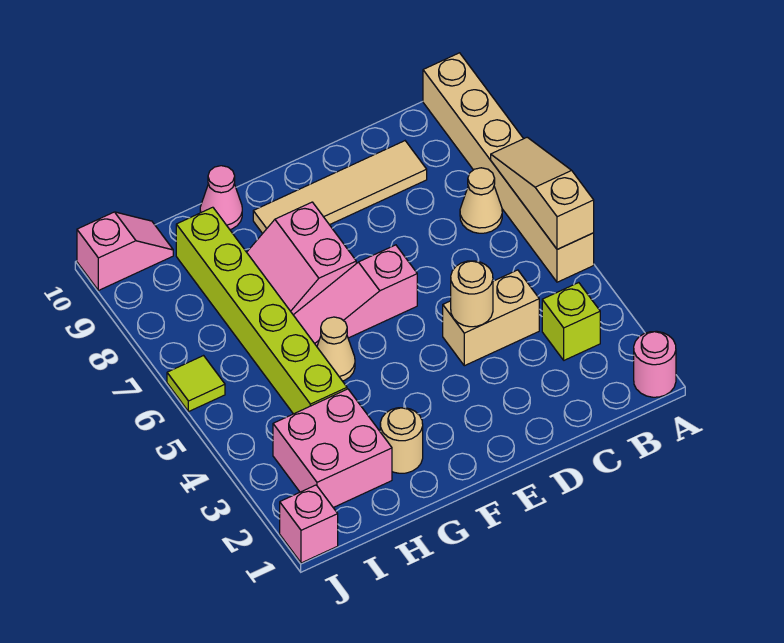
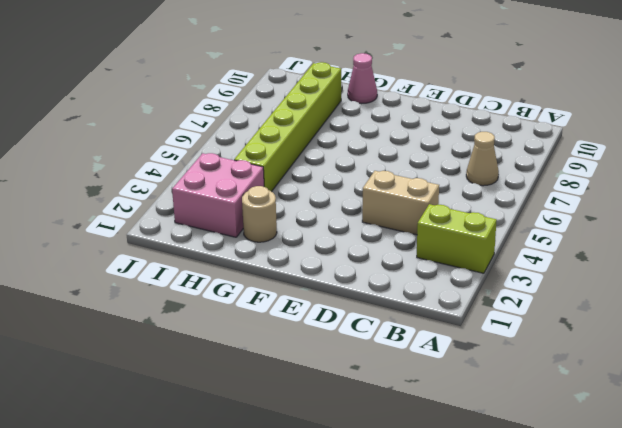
lime brick A3:B3 level 1 -> lime brick B3 level 1
none -> pink round brick A1 level 1
none -> tan brick A5:A10 level 1
none -> tan tile C9:F9 level 1

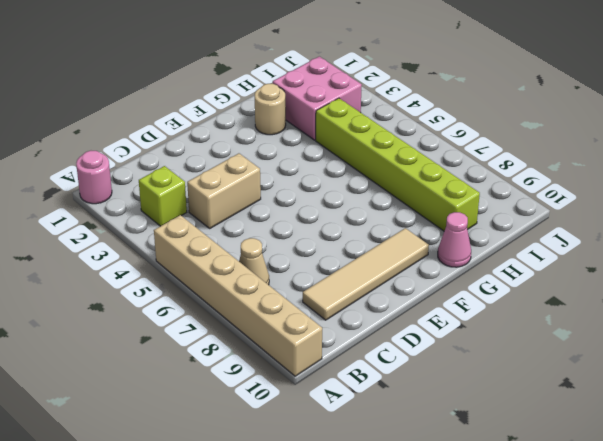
none -> pink slope E6:G6 level 1 top E
none -> pink slope F7:G8 level 1 top F
none -> tan cone G5 level 1

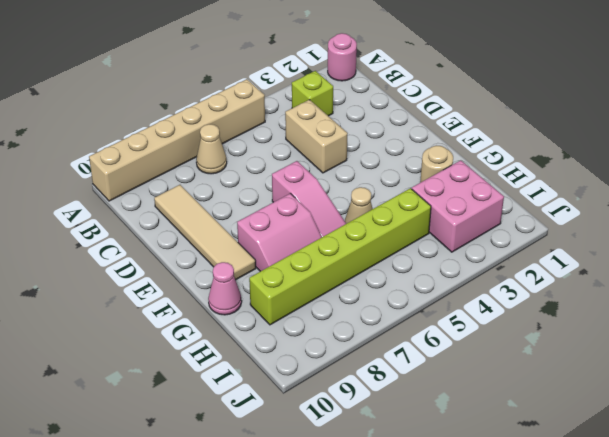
none -> pink slope I10:J10 level 1 top J
none -> pink brick J1 level 1
none -> lime tile J6 level 1

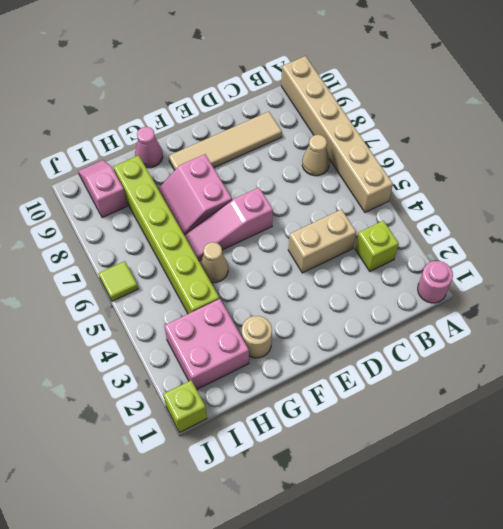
pink slope I9:I10 level 1 top 9 -> pink slope I10:J10 level 1 top J
lime brick J1 level 1 -> pink brick J1 level 1
none -> tan slope A5:A7 level 2 top 5
none -> tan round brick D4 level 2

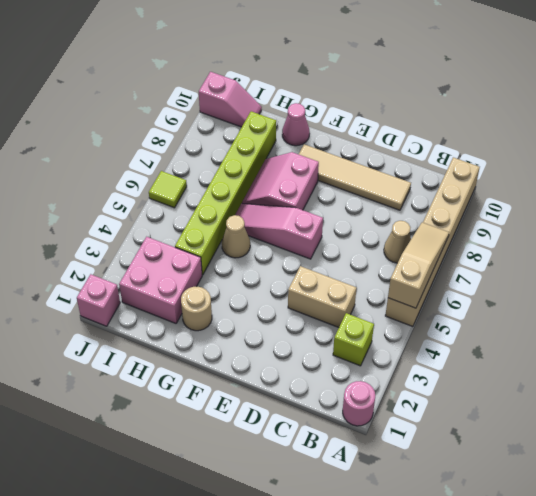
none -> tan round brick D4 level 2

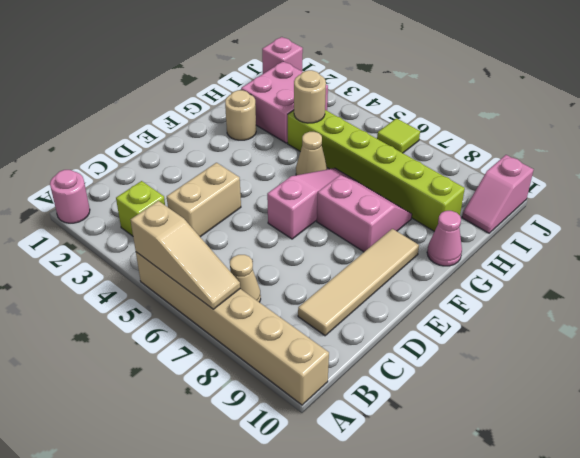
tan round brick H4 level 2 -> tan round brick D4 level 2

